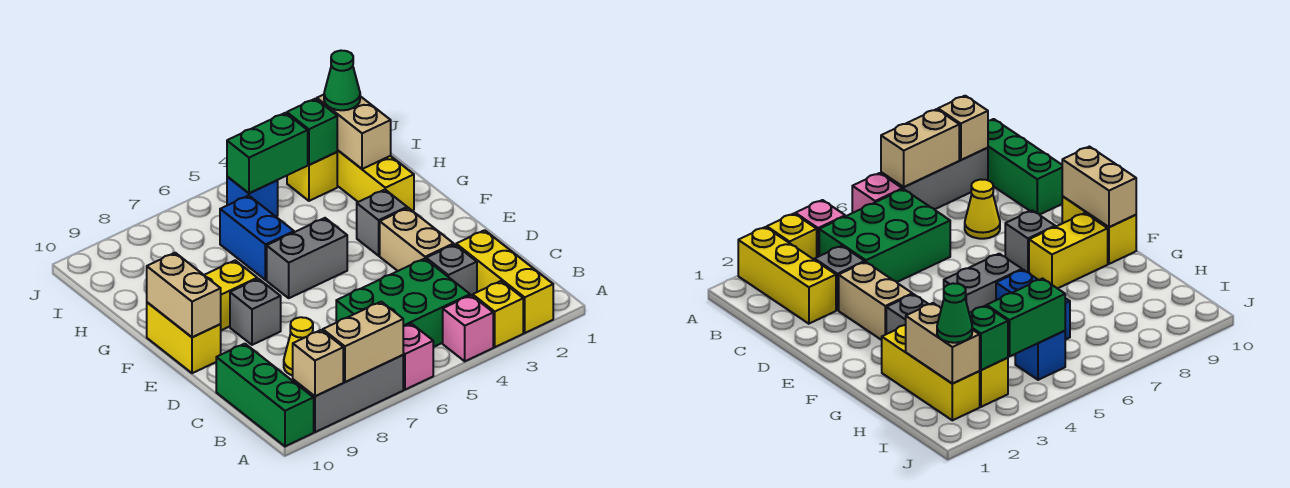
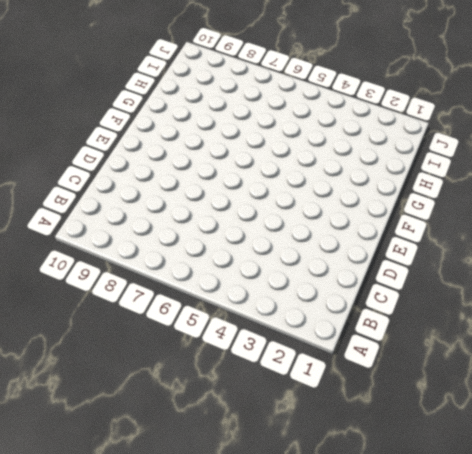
none -> yellow brick A2:C2 level 1
none -> yellow brick A3 level 1
none -> pink brick A4 level 1

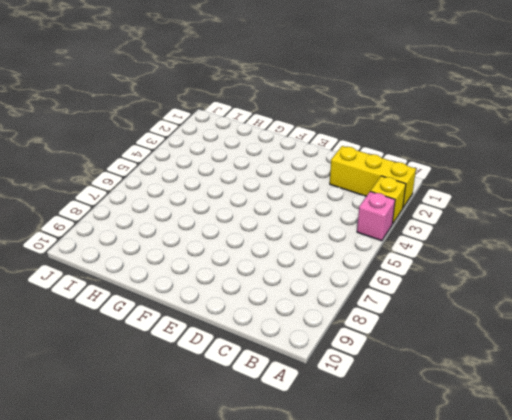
none -> pink brick A6 level 1
none -> grey brick A7:A9 level 1
none -> green brick A10:C10 level 1

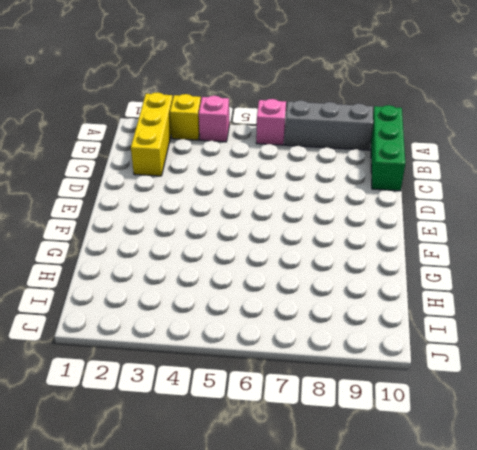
none -> green brick B4:C6 level 1
none -> grey brick C3 level 1
none -> yellow cone C8 level 1

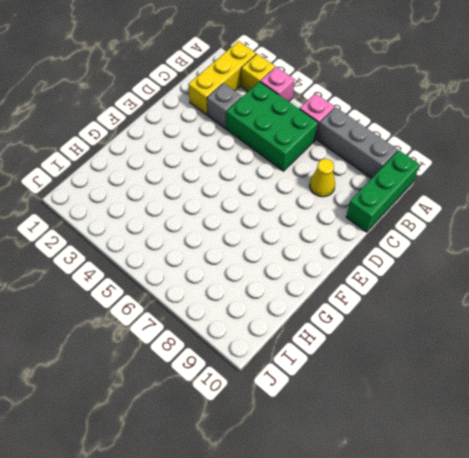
none -> tan brick D3:E3 level 1
none -> grey brick E8 level 1
none -> yellow brick E10:F10 level 1

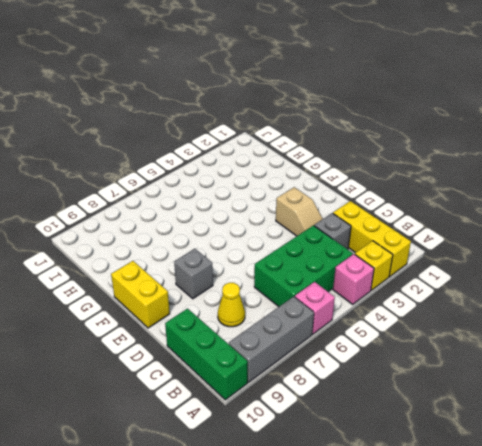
tan slope D3:E3 level 1 top E -> tan brick D3:E3 level 1
none -> grey brick F3 level 1
none -> grey brick F5:F6 level 1
none -> yellow brick F8:F9 level 1

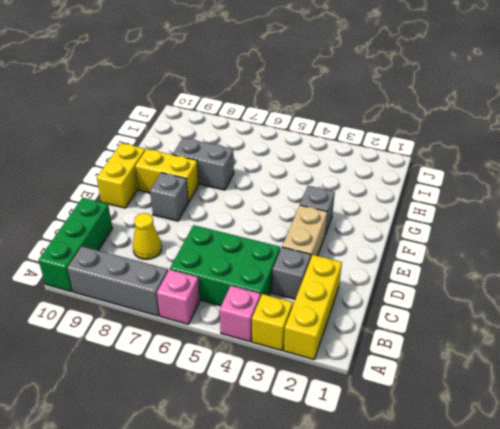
grey brick G7:G8 level 1 -> grey brick F5:F6 level 1
none -> yellow brick G2:I2 level 1
none -> blue brick G6:H6 level 1
none -> yellow brick I3 level 1

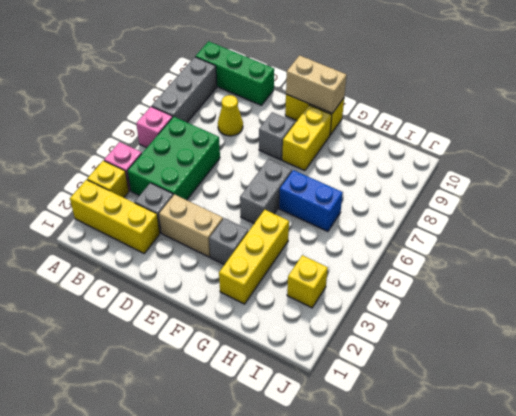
yellow brick G2:G4 level 1 -> yellow brick G2:I2 level 1
none -> blue brick I5 level 1
none -> tan brick A7:A8 level 2
none -> tan brick A9 level 2

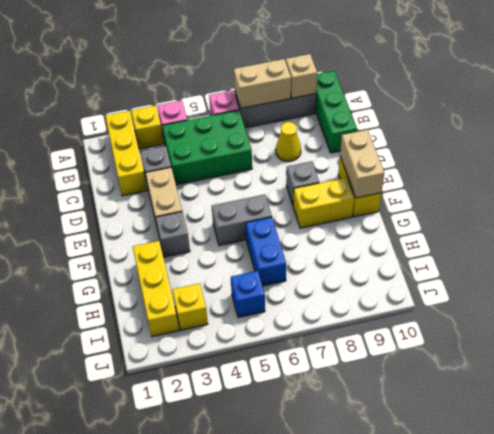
none -> tan brick H2:I2 level 2
none -> green brick I3 level 2
none -> green brick I4:I5 level 2

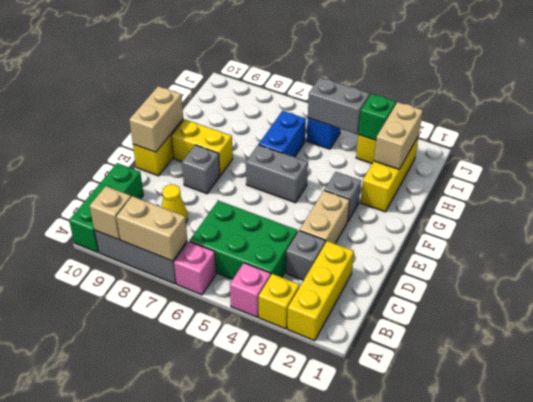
grey brick I4:I5 level 2 -> green brick I4:I5 level 2
none -> green cone I2 level 3

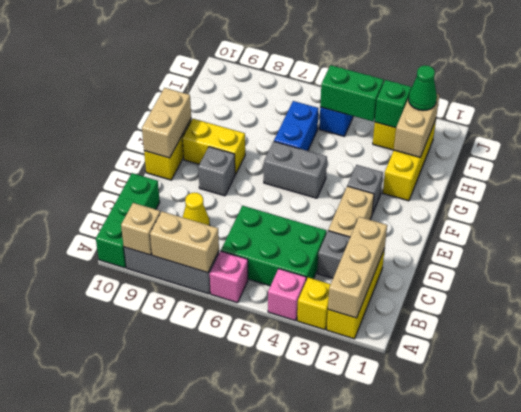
tan brick A2:C2 level 2 -> none

